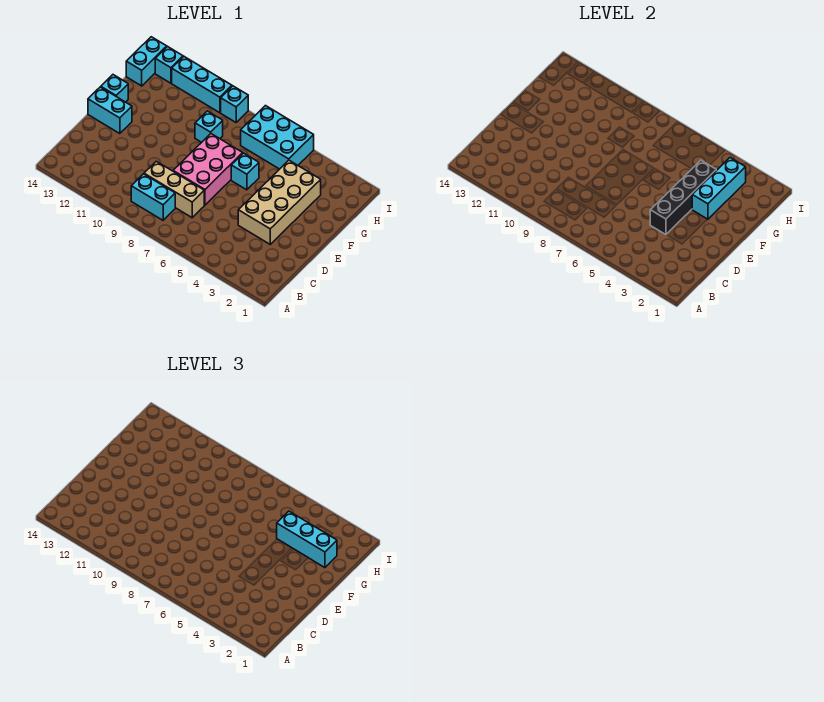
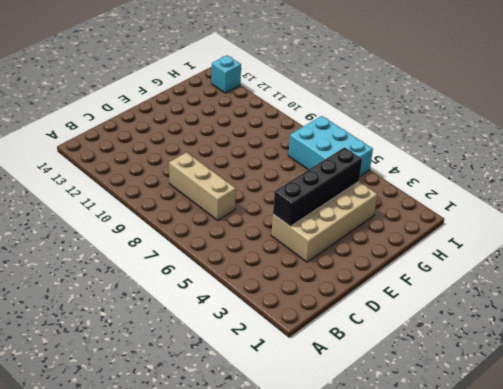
none -> cyan brick B8:B9 level 1
none -> pink brick D7:F8 level 1
none -> cyan brick E13:E14 level 1

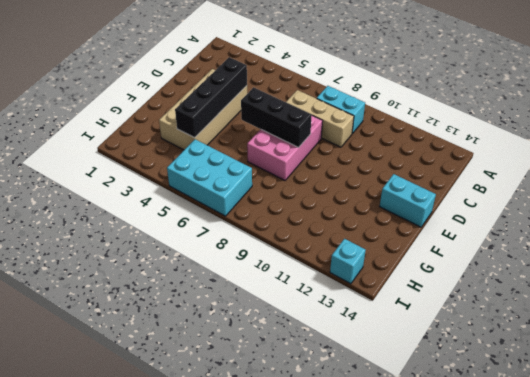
black brick E6:E8 level 2 -> none
none -> cyan brick F6 level 1
none -> cyan brick F14 level 1
none -> cyan brick G9 level 1

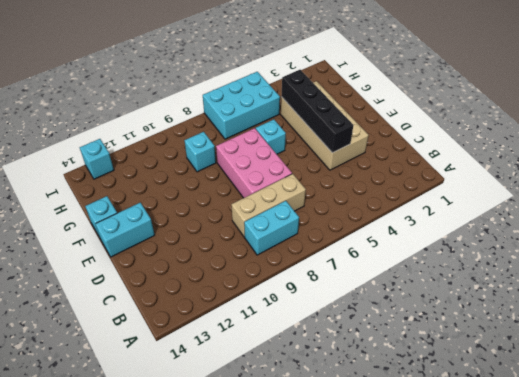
none -> cyan brick H14:I14 level 1
none -> cyan brick I9 level 1
none -> cyan brick I10:I12 level 1

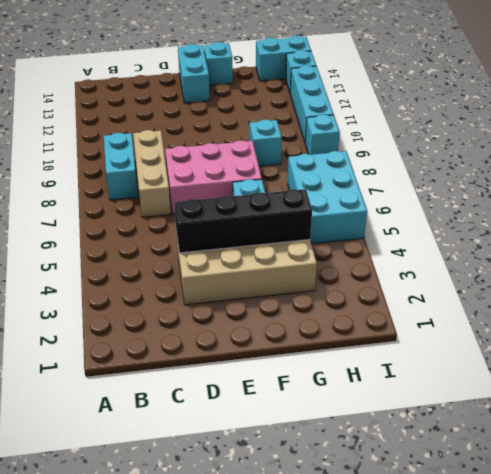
none -> cyan brick F3:H3 level 2
none -> cyan brick G2:G4 level 3

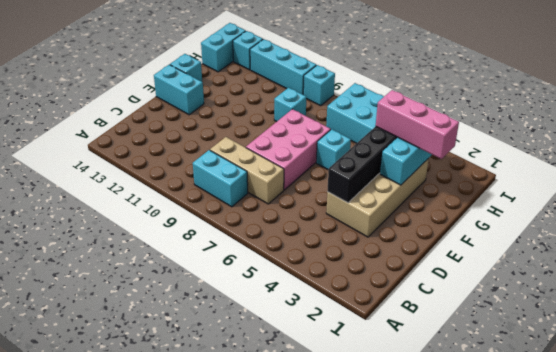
pink brick G2:G4 level 3 -> cyan brick G2:G4 level 3

